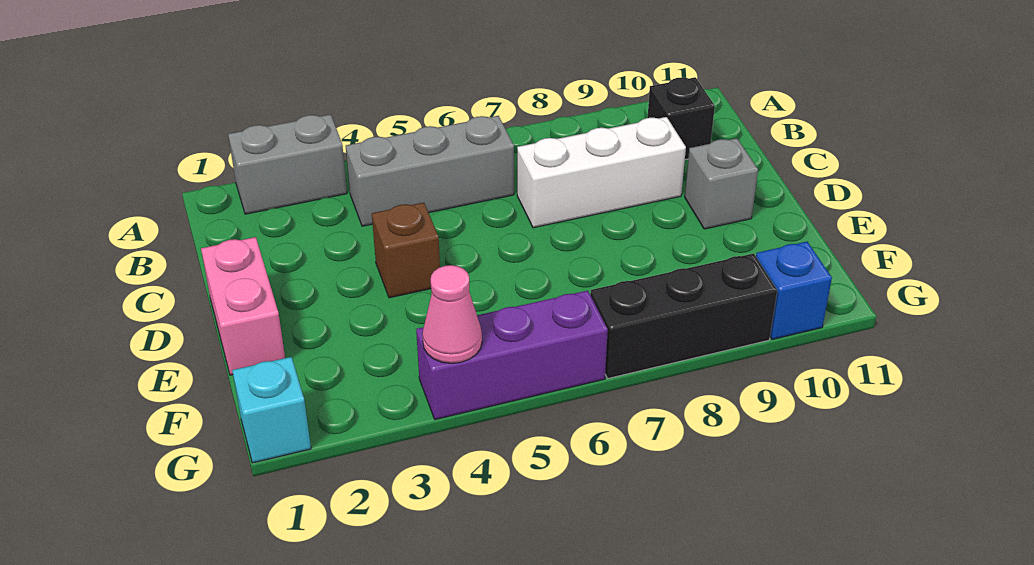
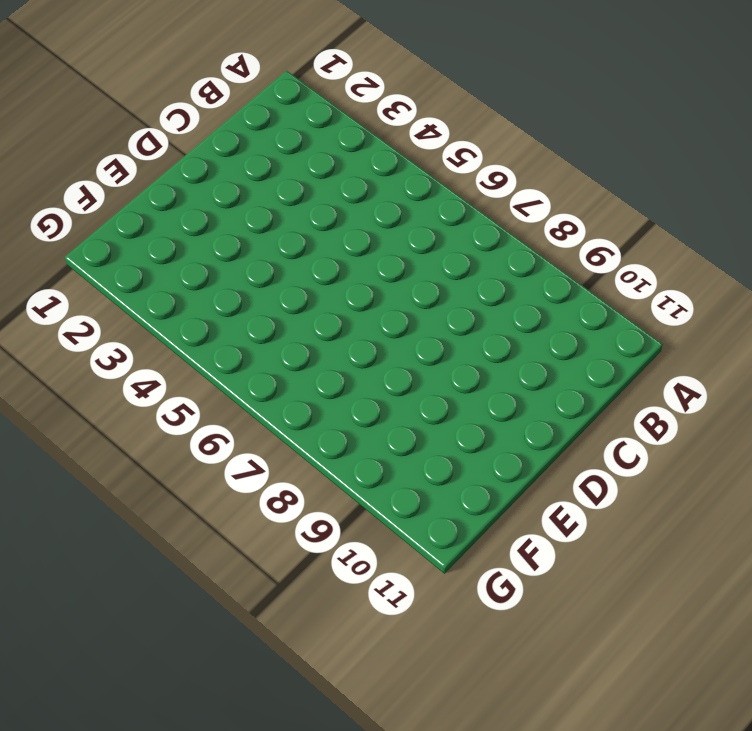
none -> grey brick A2:A3 level 1
none -> grey brick B4:B6 level 1
none -> black brick B10 level 1

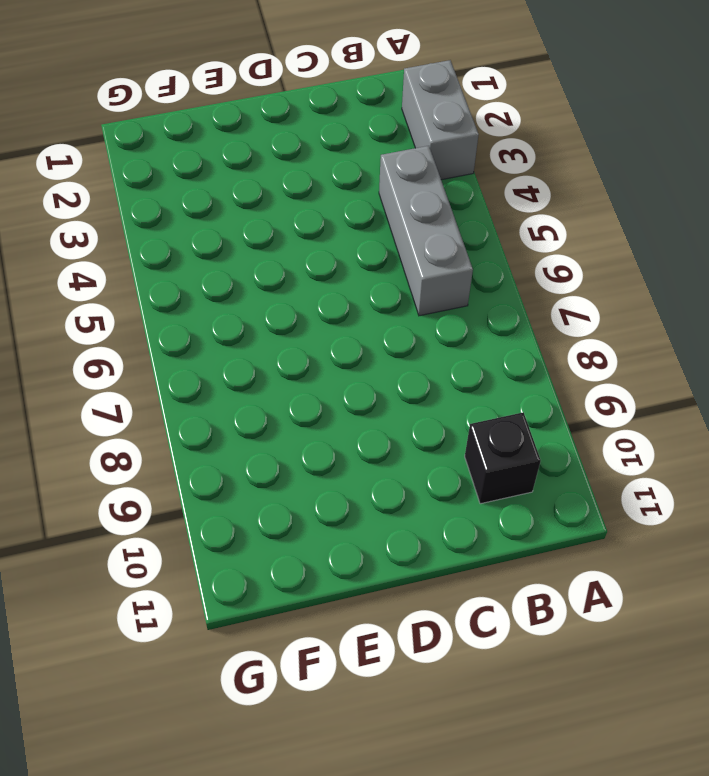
none -> white brick C7:C9 level 1
none -> pink brick D1:E1 level 1
none -> brown brick D4 level 1

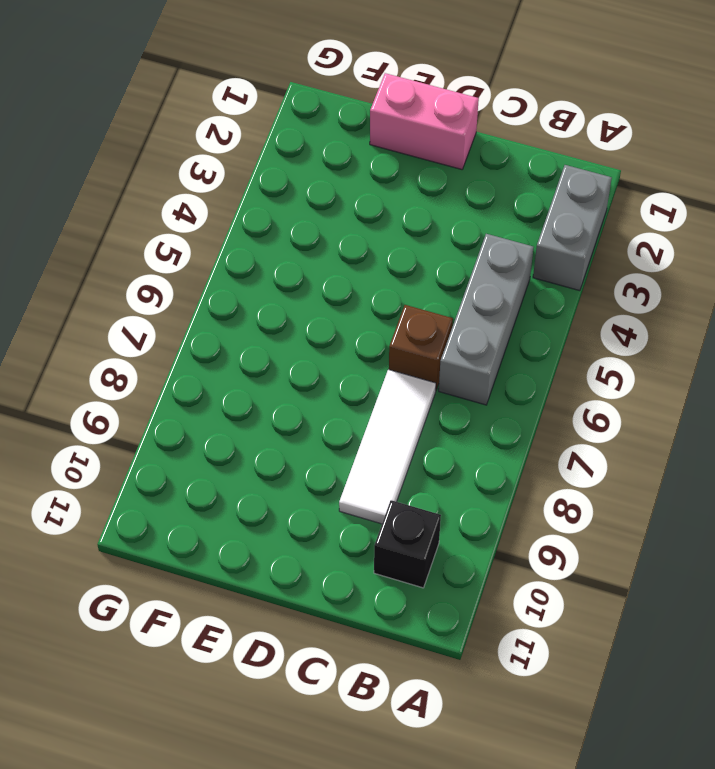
brown brick C6 level 1 -> brown brick D4 level 1
white tile C7:C9 level 1 -> white brick C7:C9 level 1
none -> grey brick D10 level 1
none -> cyan brick G1 level 1
none -> purple brick G4:G6 level 1

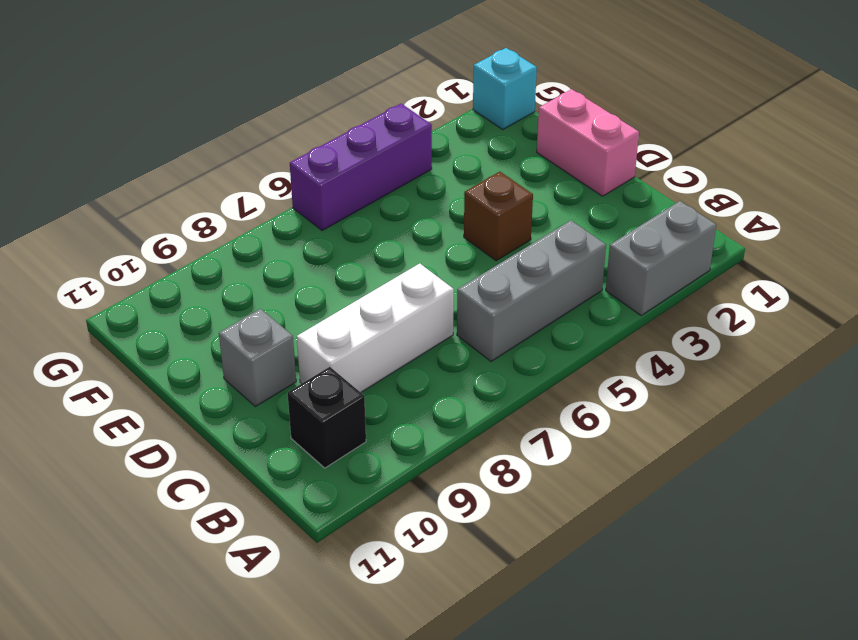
none -> black brick G7:G9 level 1
none -> blue brick G10 level 1
none -> pink cone G4 level 2

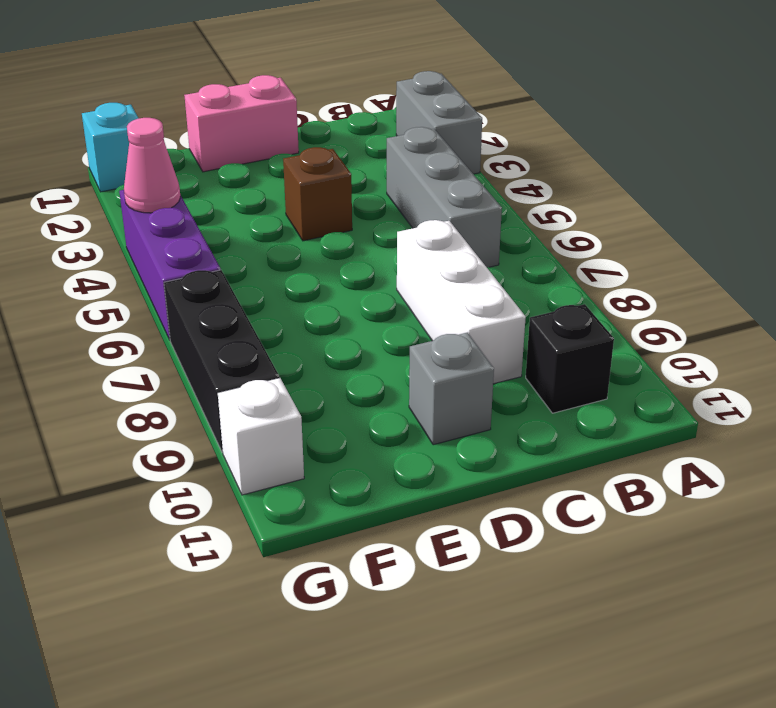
white brick G10 level 1 -> blue brick G10 level 1

